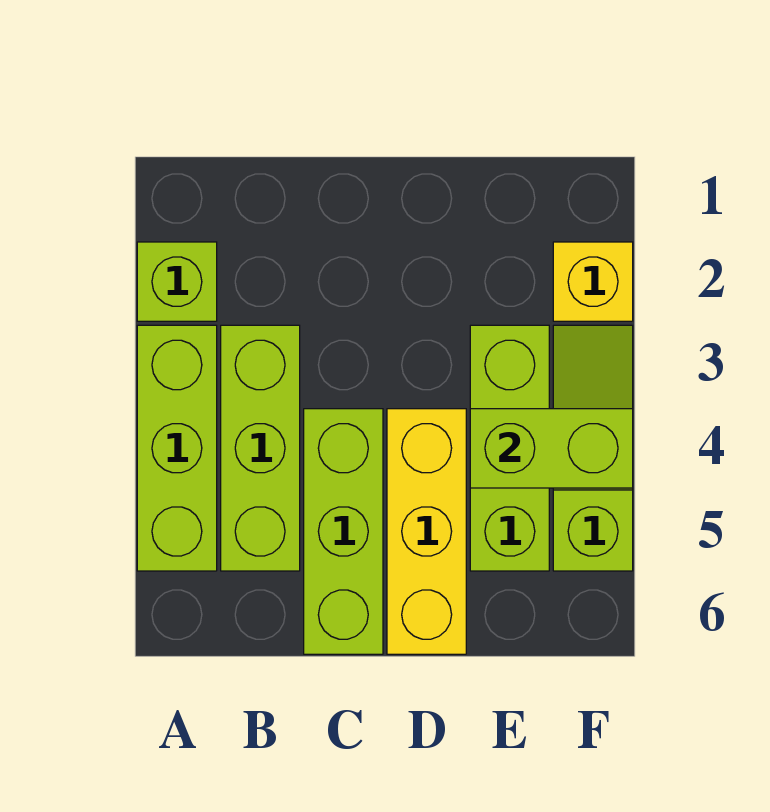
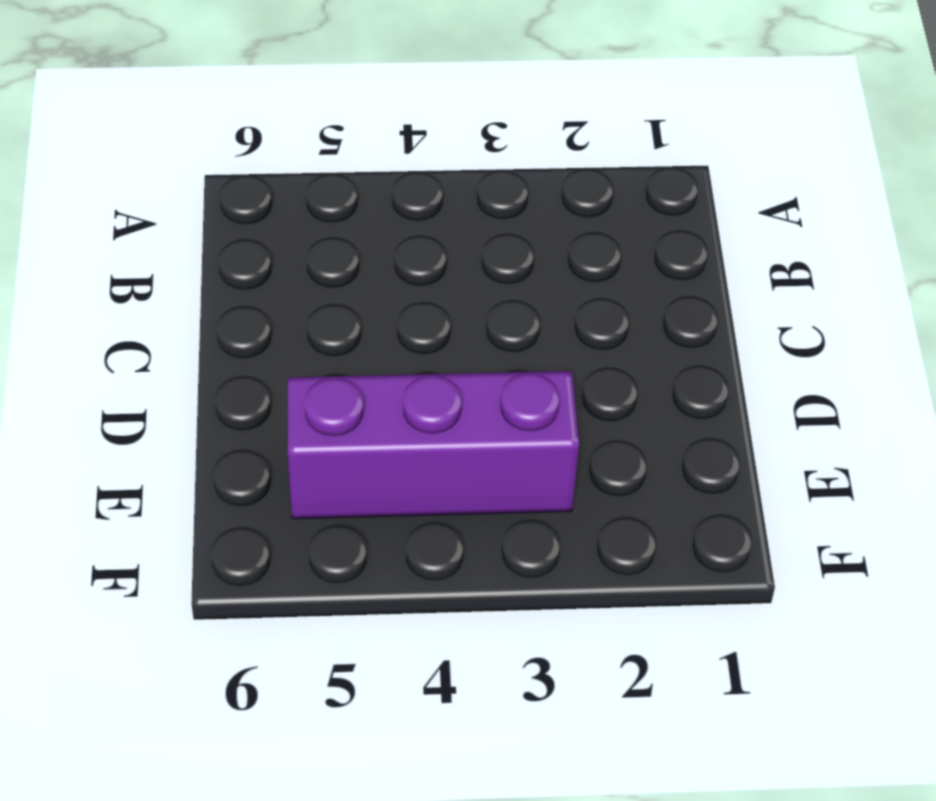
purple brick E3:E5 level 1 -> lime brick E3:E5 level 1
none -> lime brick A2 level 1
none -> lime brick A3:A5 level 1

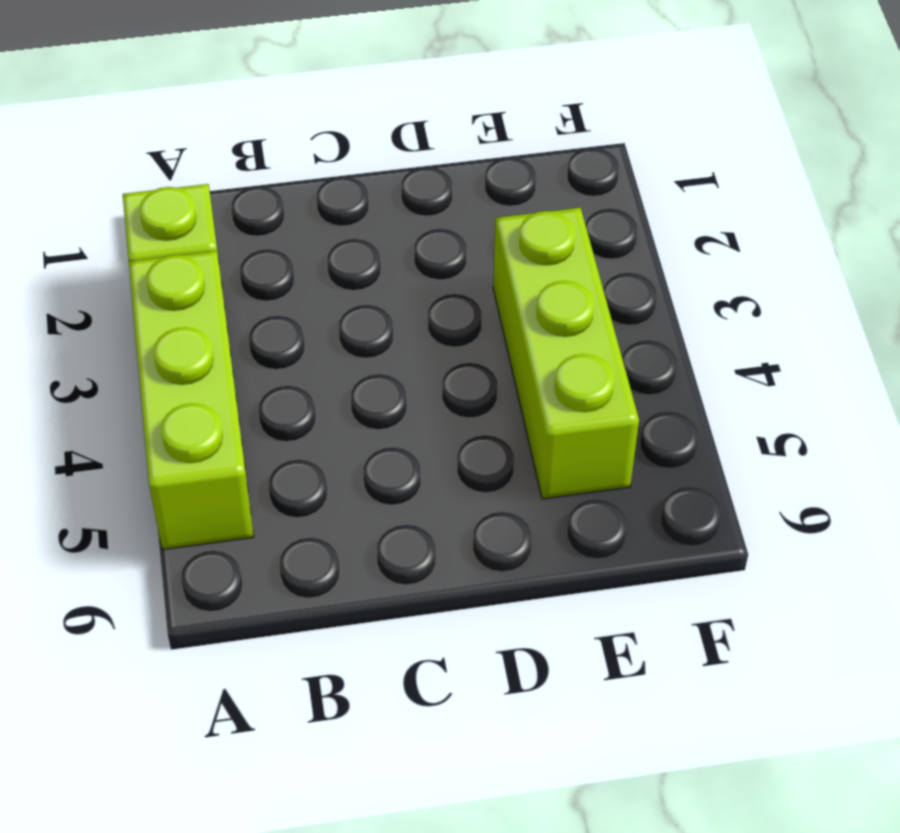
none -> lime brick B3:B5 level 1
none -> lime brick C4:C6 level 1

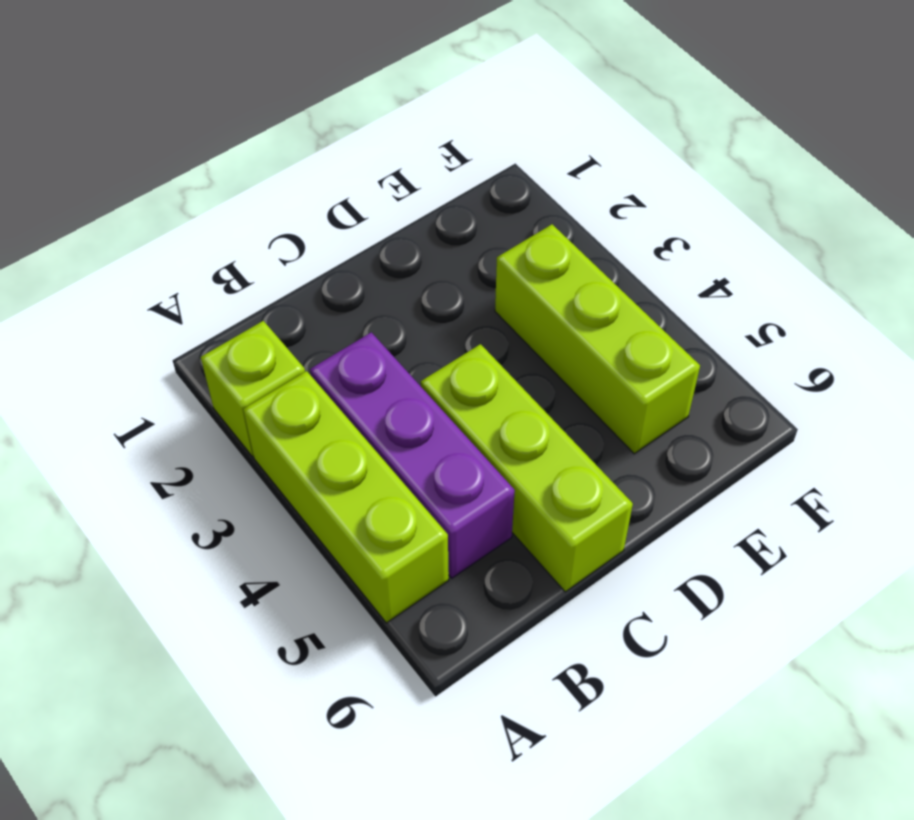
purple brick B3:B5 level 1 -> lime brick B3:B5 level 1
none -> yellow brick D4:D6 level 1
none -> yellow brick F2 level 1

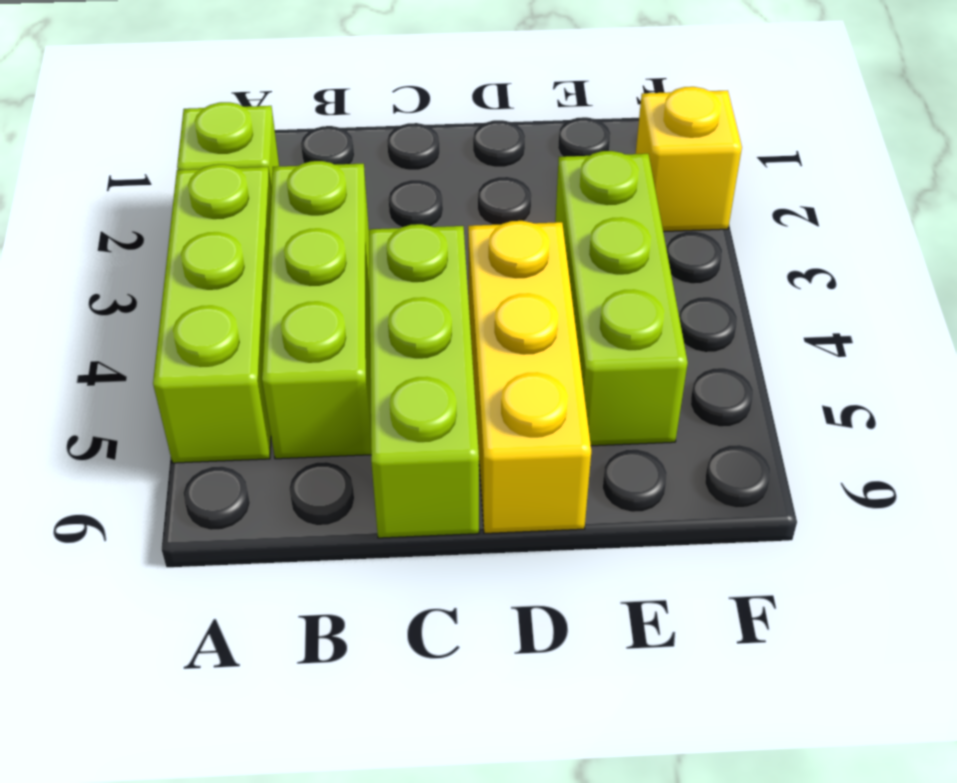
none -> lime slope F3:F5 level 1 top 5
none -> lime brick E4:F4 level 2

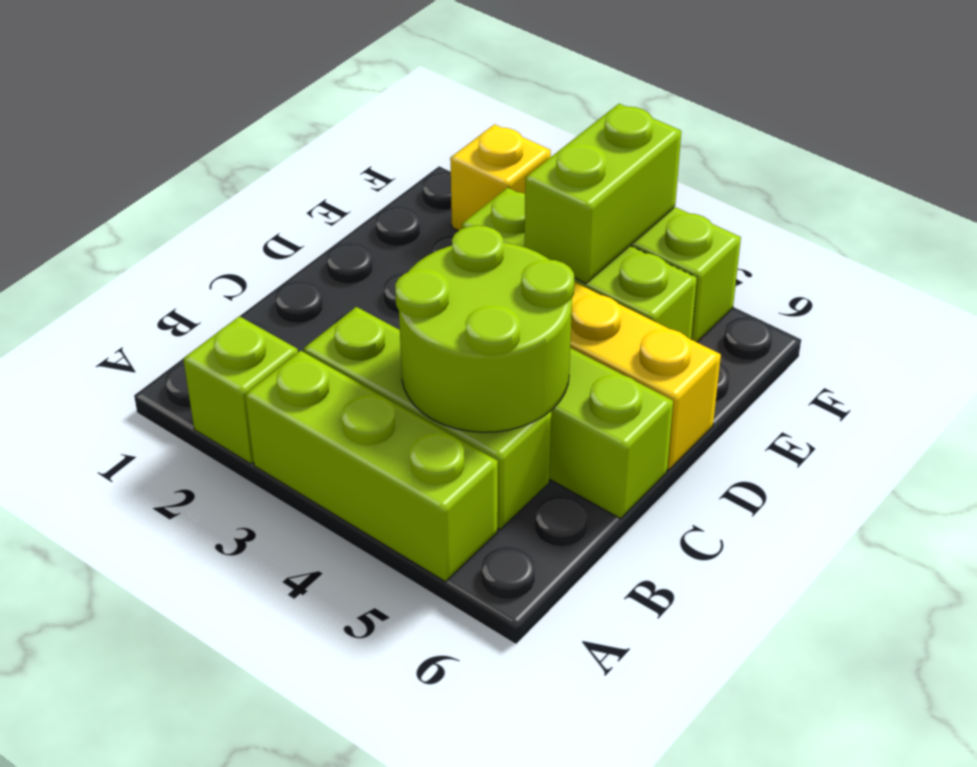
lime round brick B4:C5 level 2 -> none

